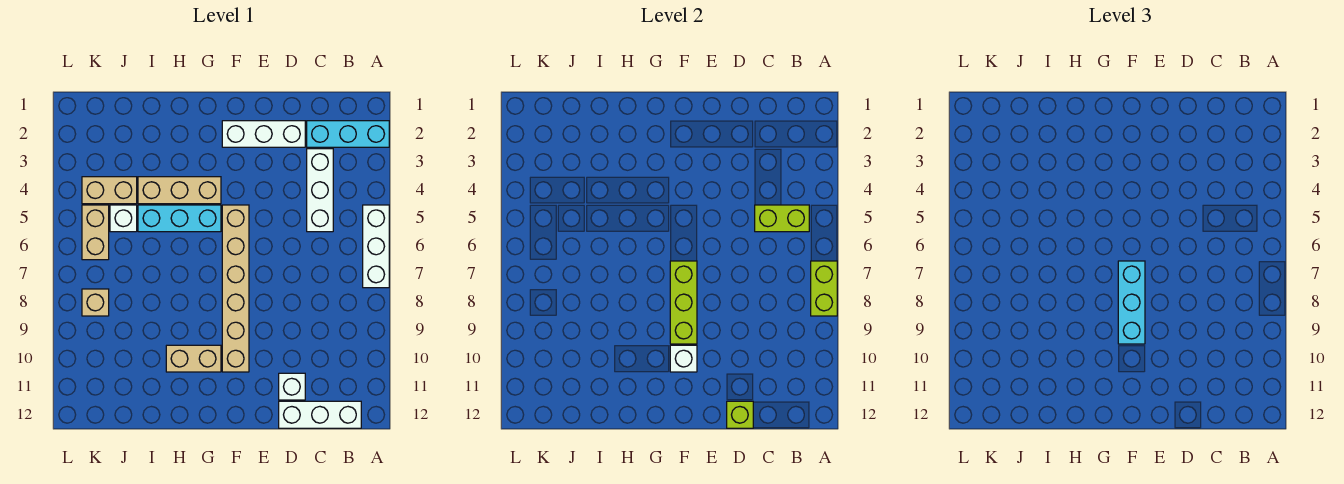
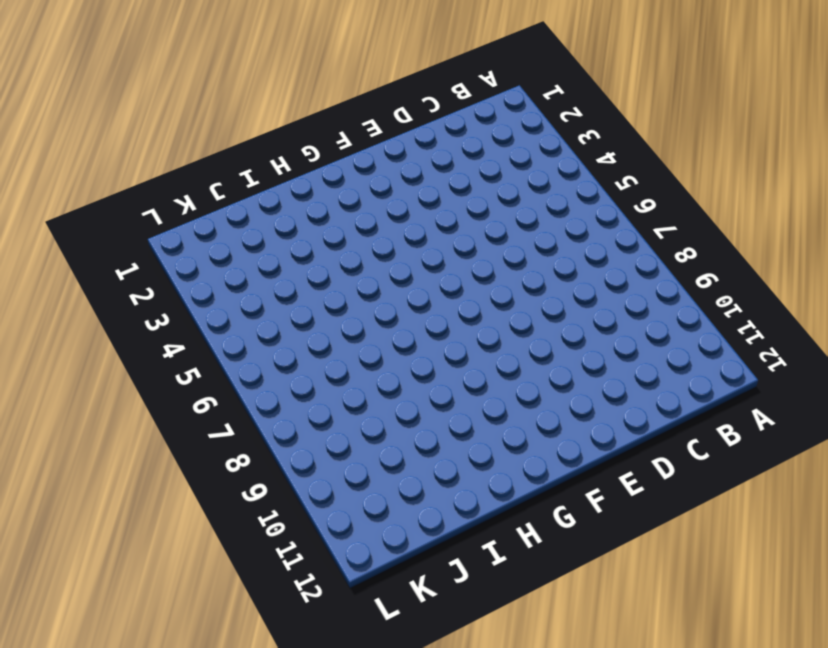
none -> cyan brick A2:C2 level 1
none -> white brick A5:A7 level 1
none -> white brick B12:D12 level 1

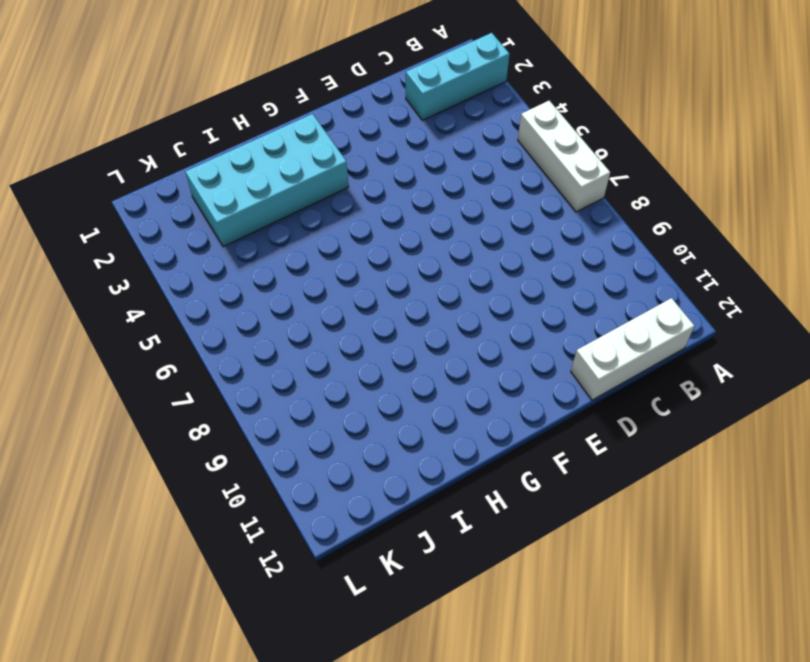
cyan brick G2:J3 level 1 -> none
none -> white brick C3:C5 level 1
none -> white brick D2:F2 level 1
none -> white brick D11 level 1

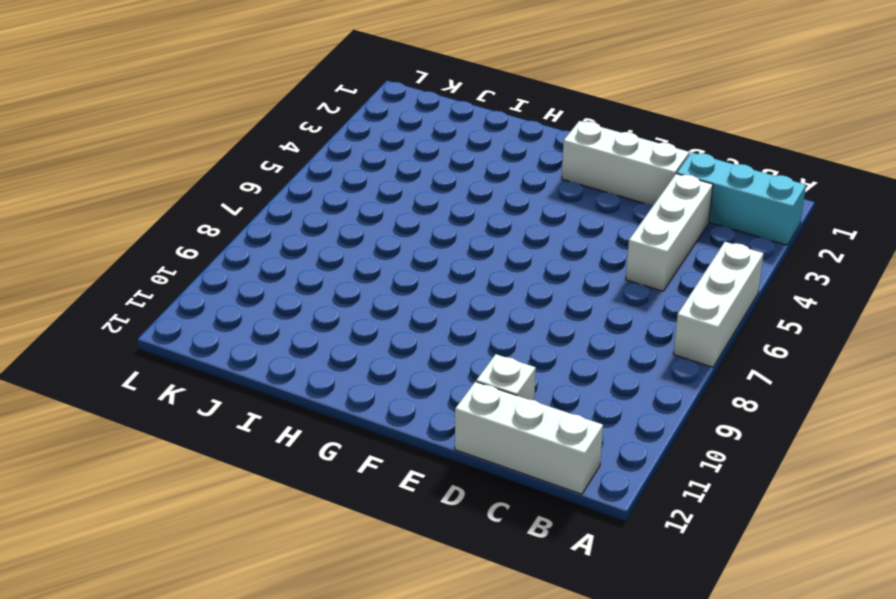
none -> tan brick F5:F10 level 1
none -> tan brick G4:I4 level 1
none -> cyan brick G5:I5 level 1

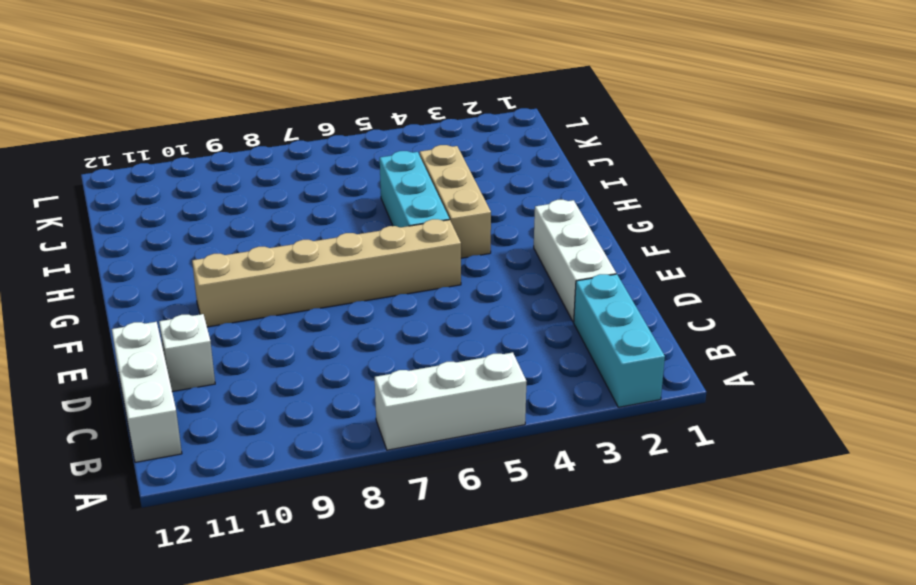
none -> white brick C3:C5 level 1
none -> tan brick G10:H10 level 1
none -> tan brick J4:K4 level 1

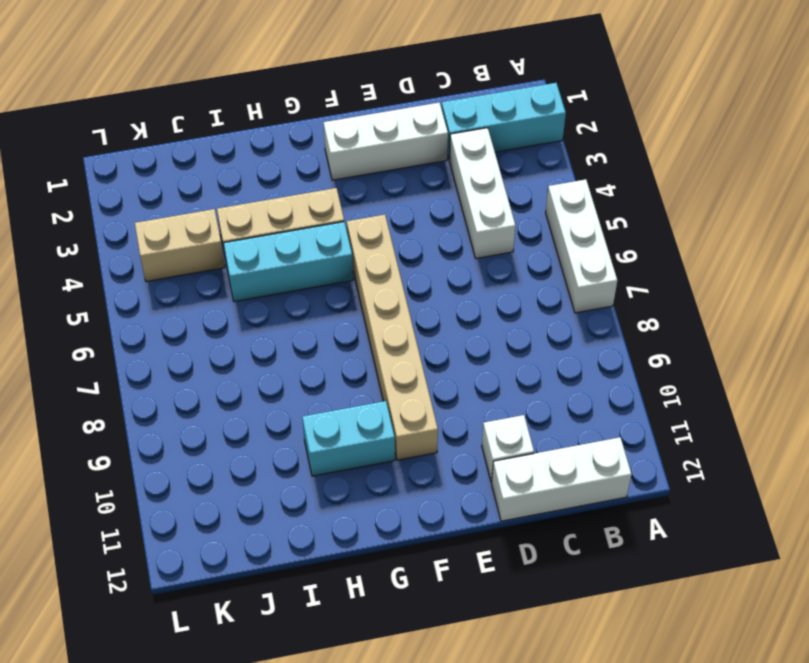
cyan brick G10:H10 level 1 -> tan brick G10:H10 level 1
none -> white brick J5 level 1
none -> tan brick K5:K6 level 1
none -> tan brick K8 level 1

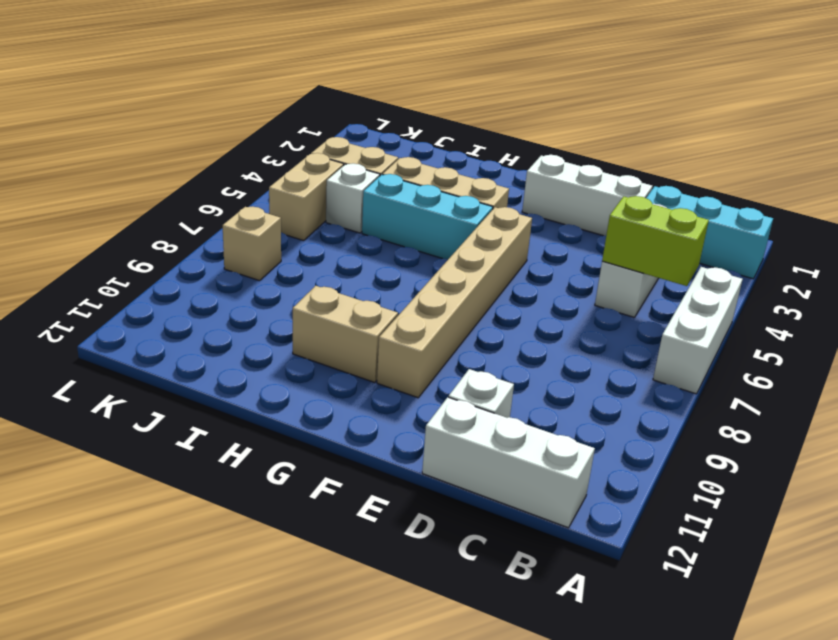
none -> lime brick A7:A8 level 2
none -> lime brick D12 level 2
none -> lime brick F7:F9 level 2

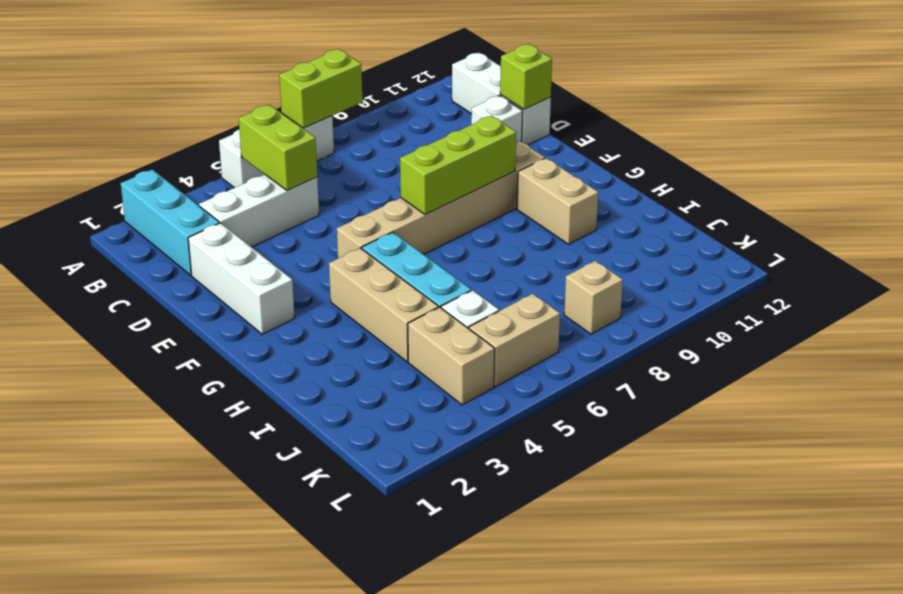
none -> white brick F10 level 2
none -> cyan brick F7:F9 level 3

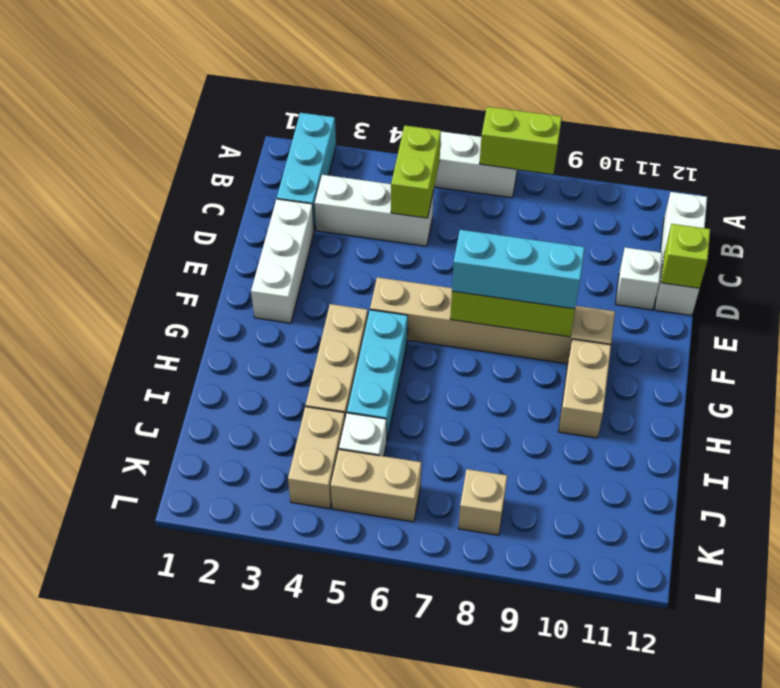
none -> white brick F10 level 2

